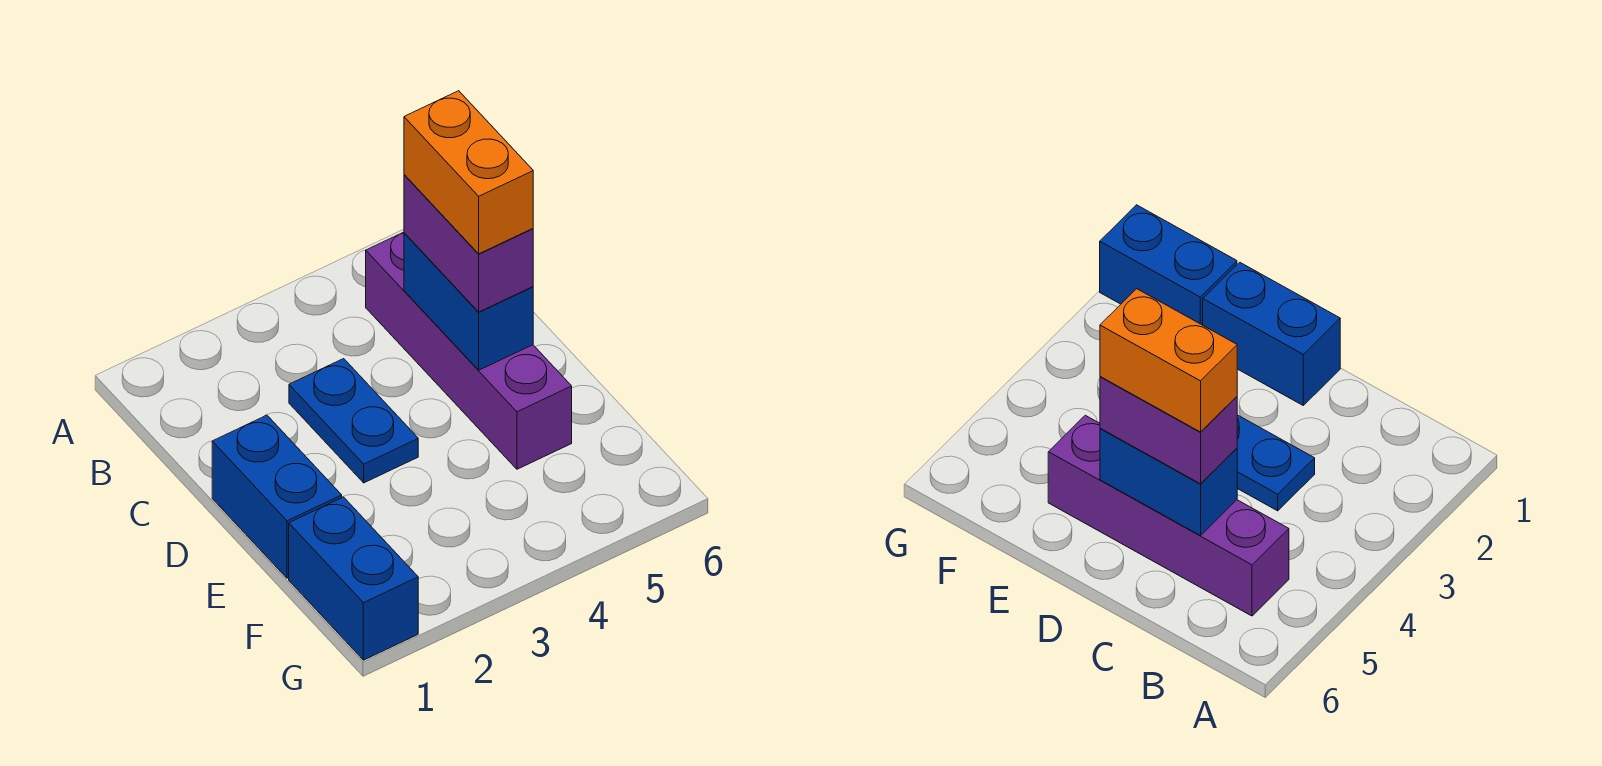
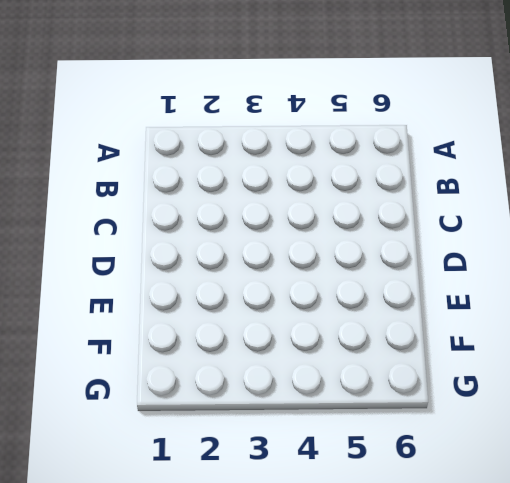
none -> purple brick B5:E5 level 1
none -> blue plate C3:D3 level 1

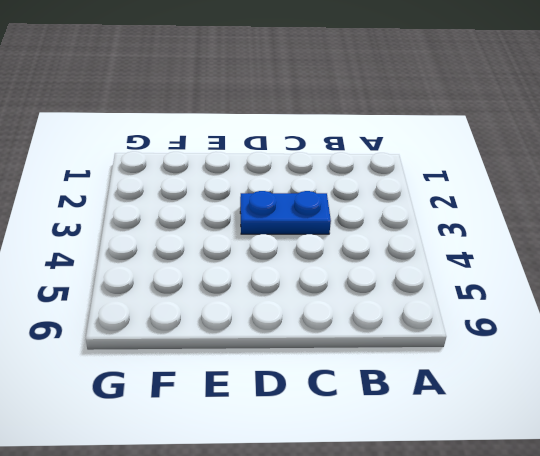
none -> purple brick B5:E5 level 1
none -> blue brick D1:E1 level 1

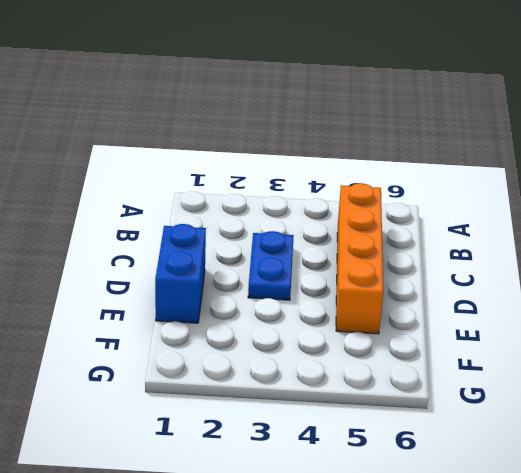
orange brick B5:E5 level 1 -> purple brick B5:E5 level 1
none -> blue brick F1:G1 level 1
none -> blue brick C5:D5 level 2

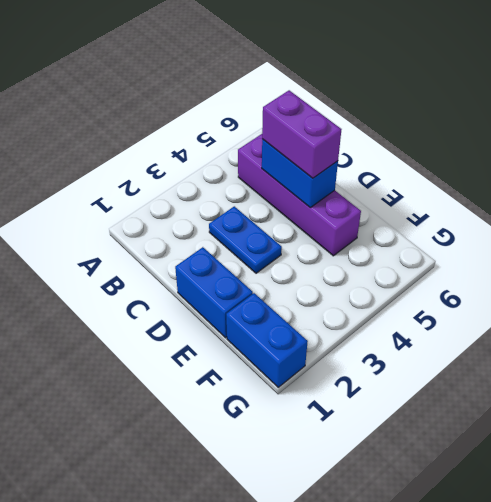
none -> orange brick C5:D5 level 4

